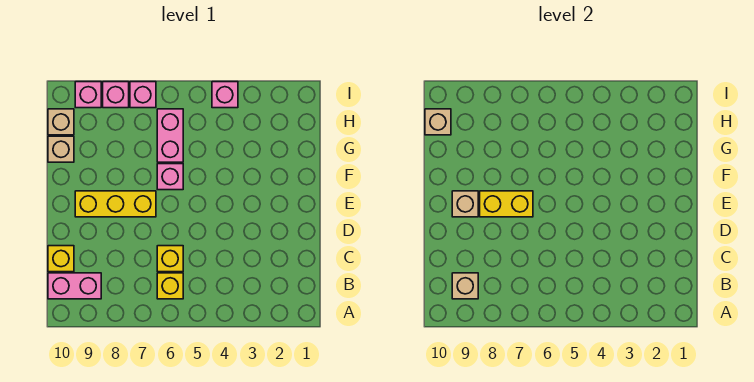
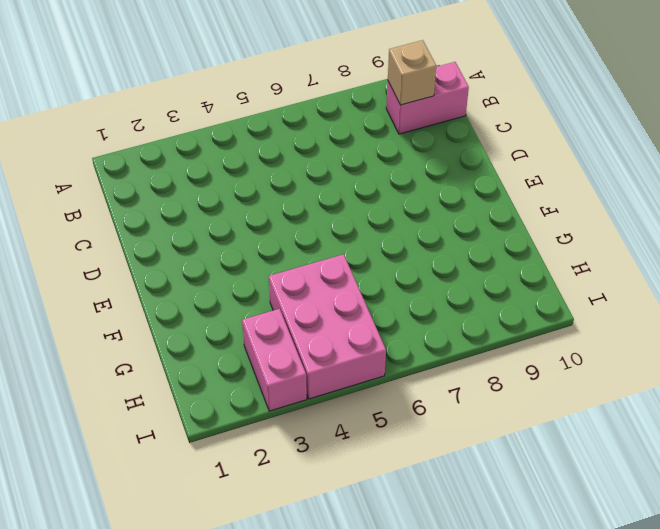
pink brick G4:I5 level 1 -> pink brick I4 level 1
pink brick H3:I3 level 1 -> pink brick G6:H6 level 1
none -> yellow brick B6 level 1
none -> yellow brick C6 level 1
none -> yellow brick C10 level 1

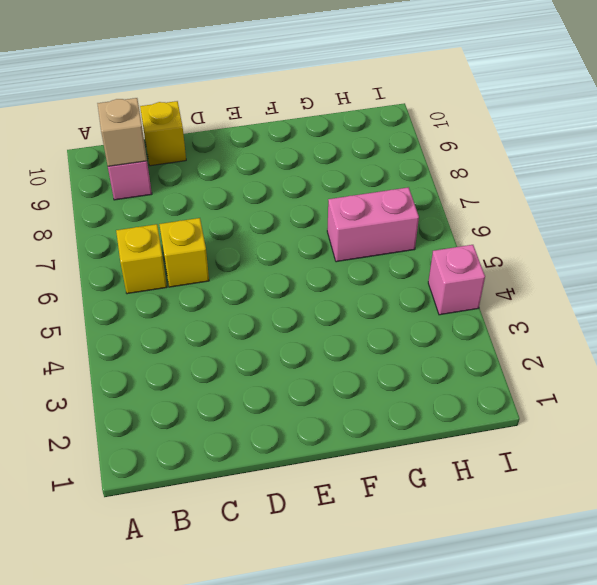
none -> yellow brick E7:E9 level 1
none -> pink brick F6 level 1
none -> tan brick G10 level 1

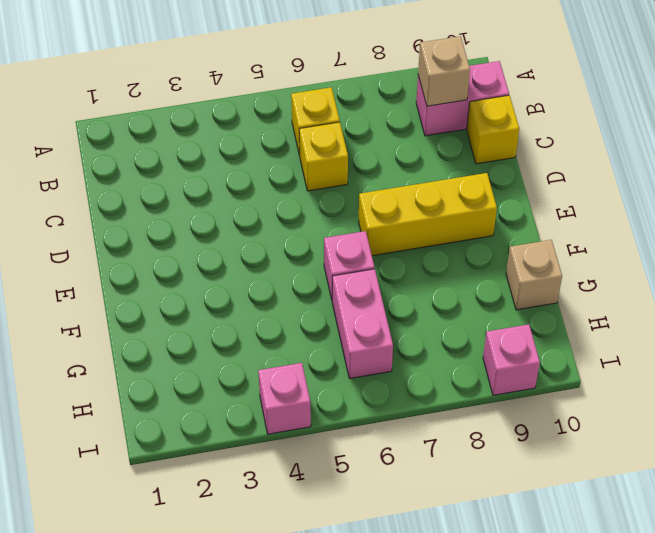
none -> tan brick H10 level 1
none -> pink brick I7 level 1
none -> pink brick I8 level 1

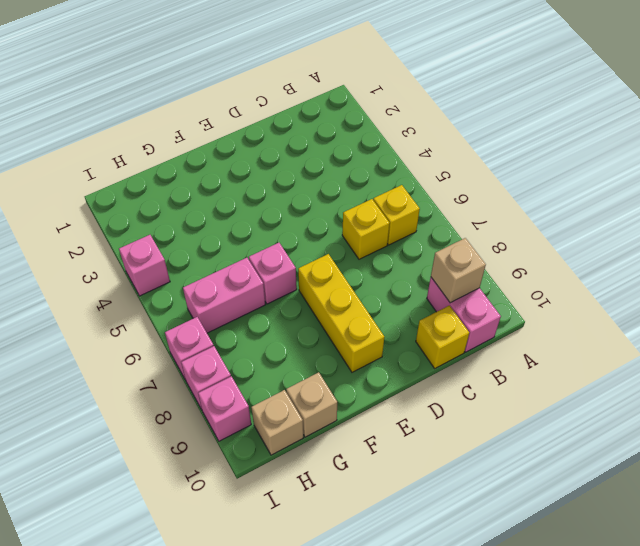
none -> yellow brick E7:E8 level 2
none -> tan brick E9 level 2
none -> tan brick H10 level 2

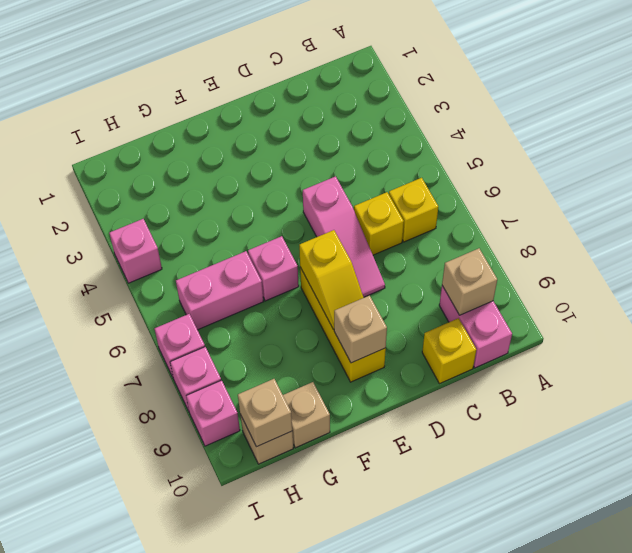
pink slope D5:D7 level 1 top 5 -> none
yellow slope E7:E8 level 2 top 7 -> yellow brick E7:E8 level 2

